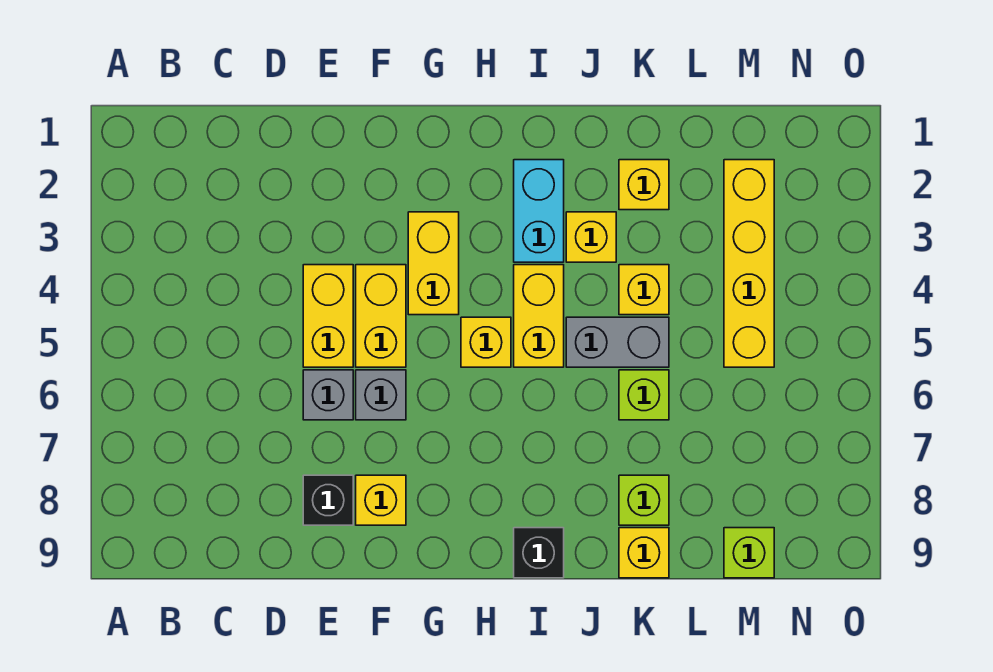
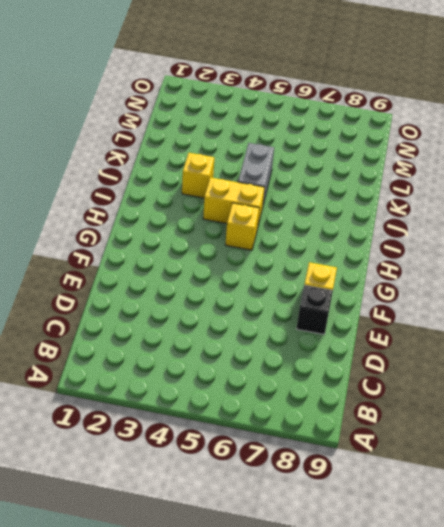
none -> yellow brick E4:E5 level 1
none -> grey brick E6 level 1
none -> yellow brick F4:F5 level 1

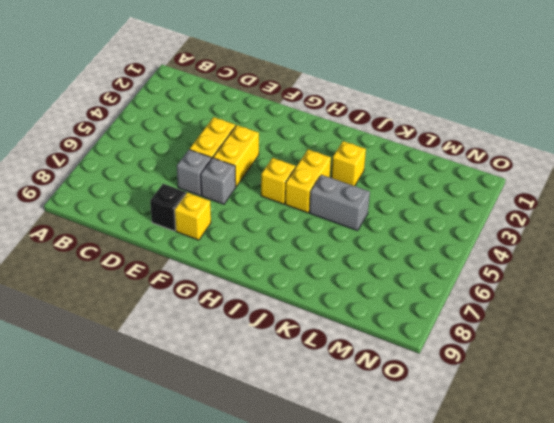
none -> yellow brick G3:G4 level 1
none -> cyan brick I2:I3 level 1
none -> black brick I9 level 1

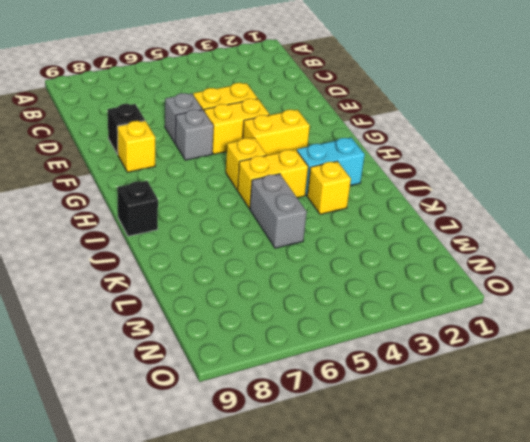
none -> yellow brick K2 level 1
none -> yellow brick K4 level 1
none -> lime brick K6 level 1

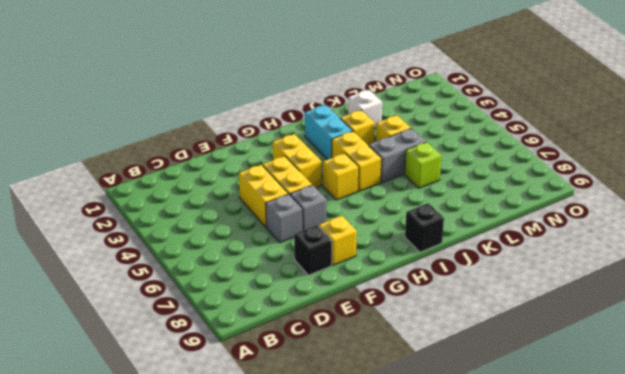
white brick K2 level 1 -> yellow brick K2 level 1
none -> lime brick K8 level 1
none -> yellow brick K9 level 1
none -> yellow brick M2:M5 level 1

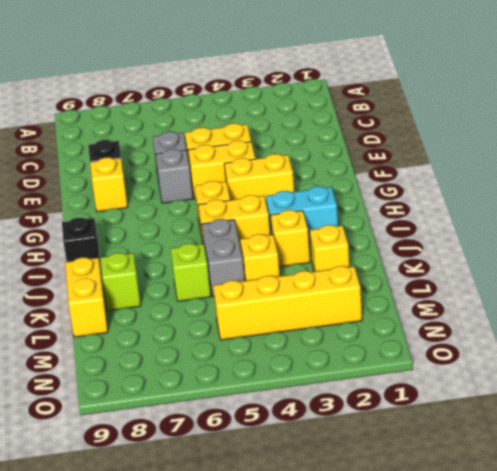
yellow brick K9:L9 level 1 -> yellow brick K9 level 1
none -> lime brick M9 level 1

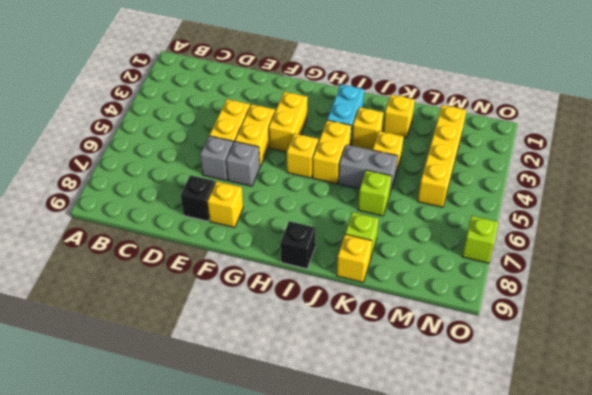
lime brick O7 level 1 -> lime brick M9 level 1

